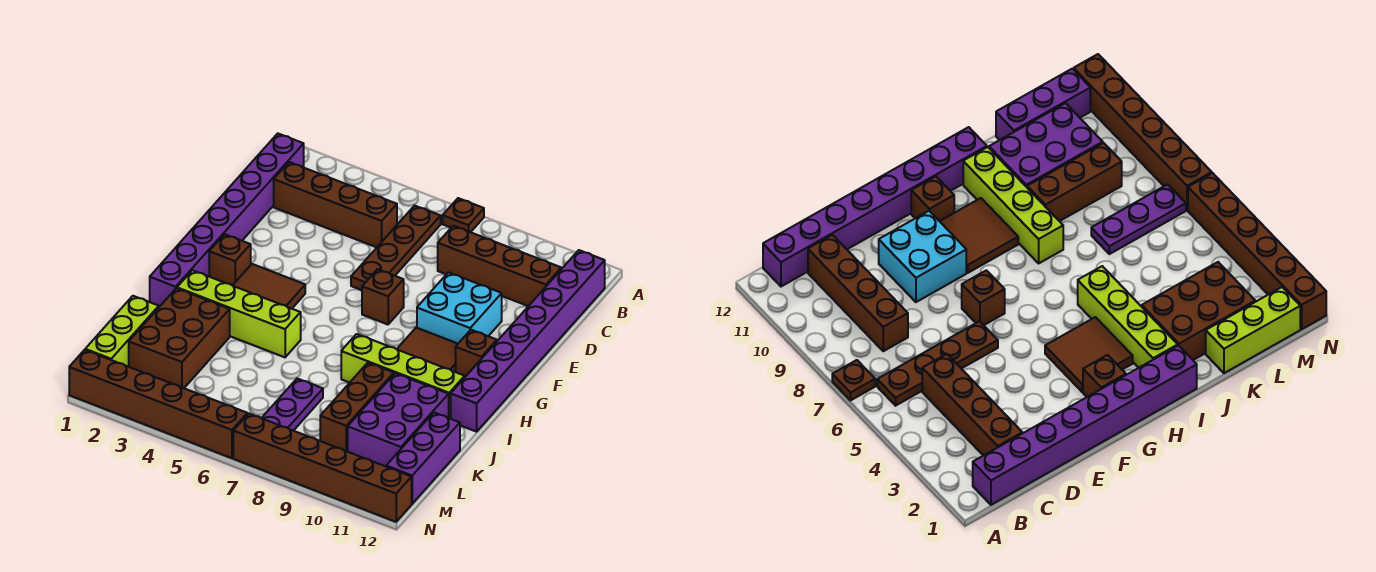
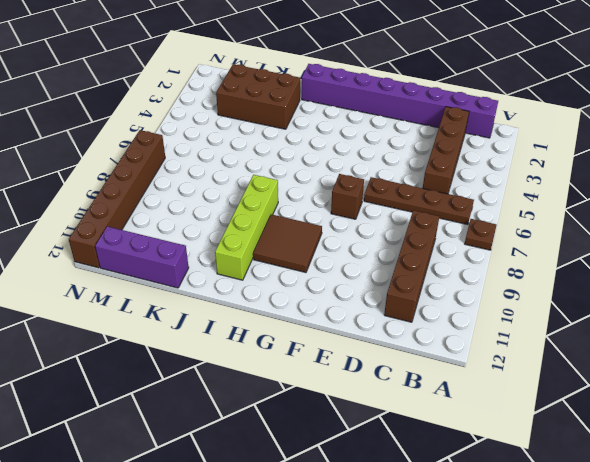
none -> purple brick B12:I12 level 1
none -> cyan brick E9:F10 level 1
none -> brown brick G2 level 1

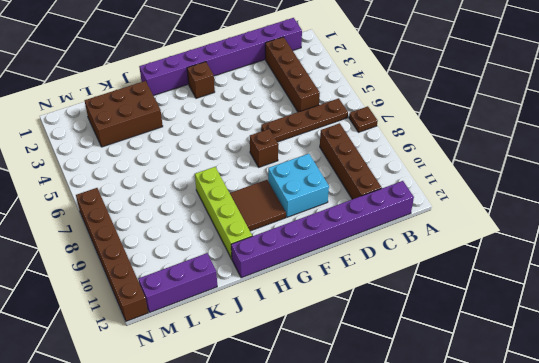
none -> brown tile G3:H4 level 1
none -> brown brick G11 level 1
none -> lime brick I2:I5 level 1

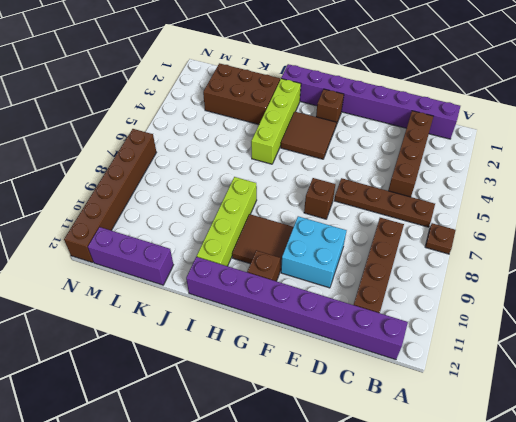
none -> brown brick J9:L9 level 1
none -> purple brick J10:L11 level 1
none -> lime brick K1:M1 level 1

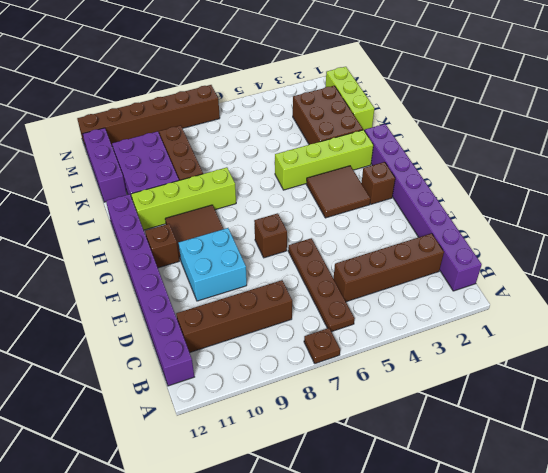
none -> purple plate K7:M7 level 1
none -> brown brick N1:N6 level 1

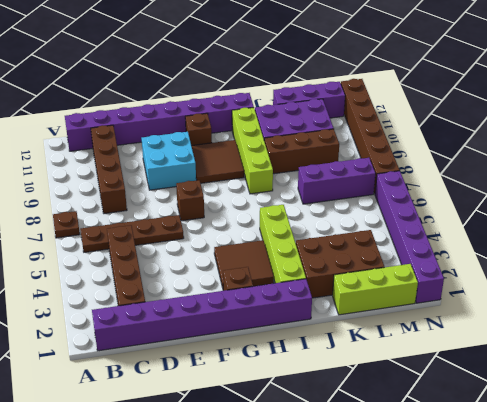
purple brick K7:M7 level 1 -> purple plate K7:M7 level 1
purple brick N1:N6 level 1 -> brown brick N1:N6 level 1

